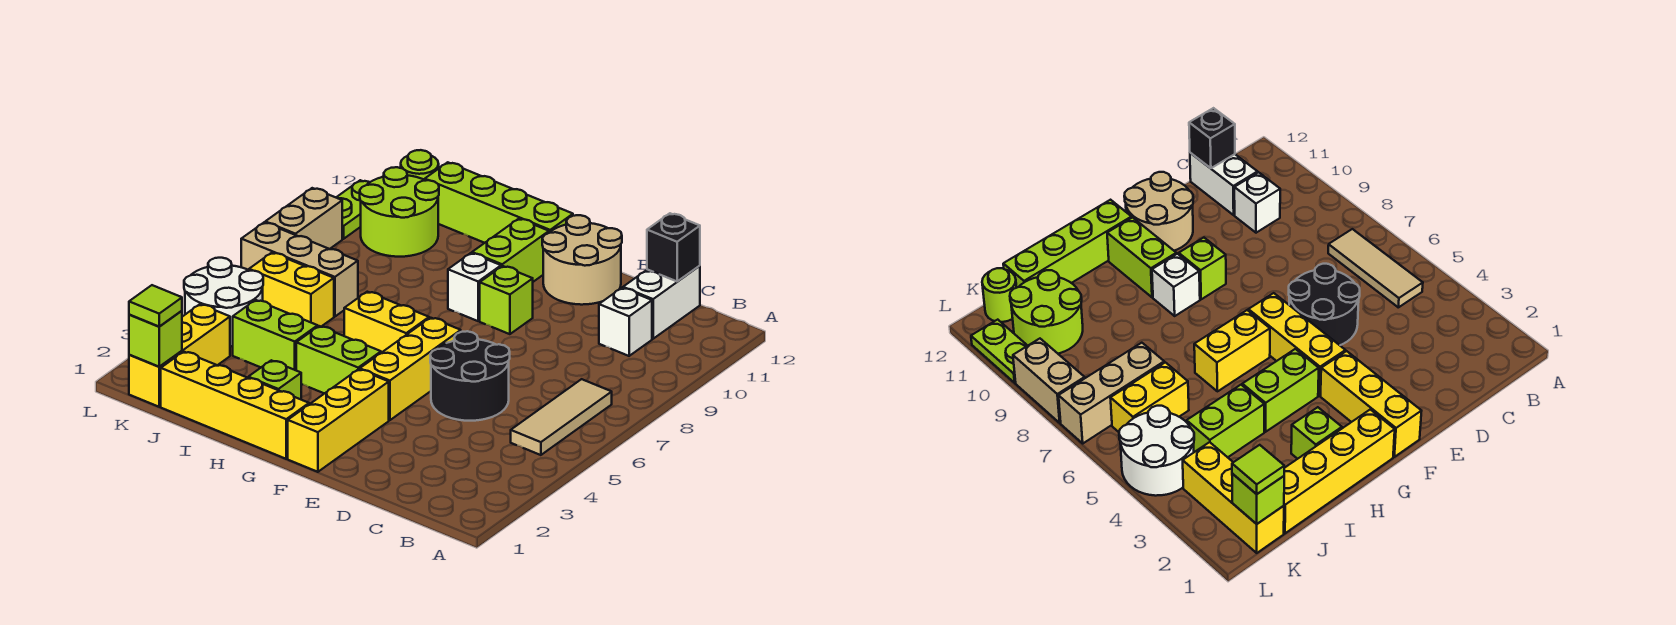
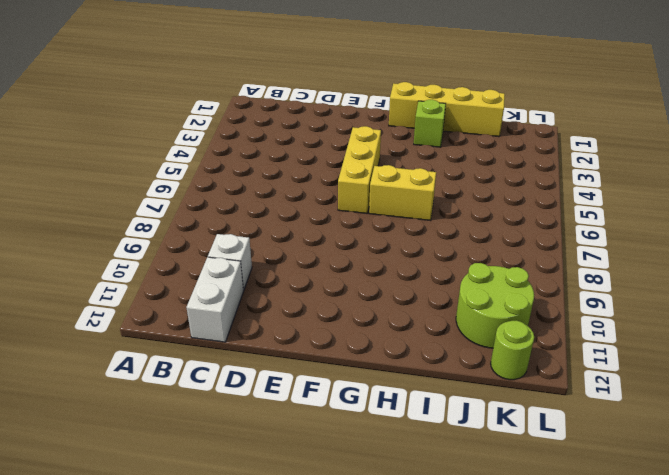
none -> tan tile B5:B7 level 1
none -> black round brick D5:E6 level 1
none -> tan round brick E11:F12 level 1

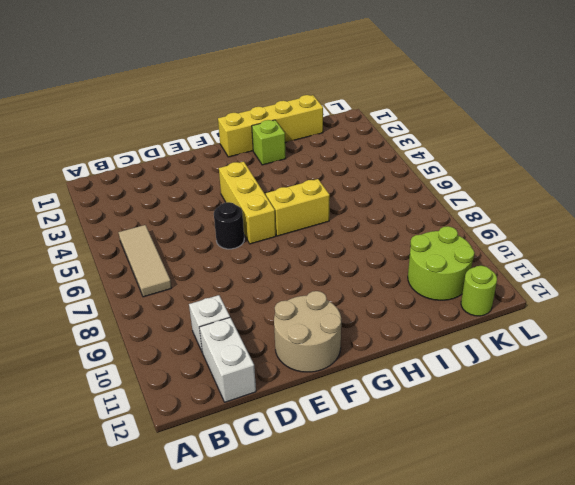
black round brick E6 level 1 -> black round brick D5:E6 level 1
none -> yellow brick F1:F3 level 1
none -> lime brick F9 level 1
none -> lime brick G4:H4 level 1

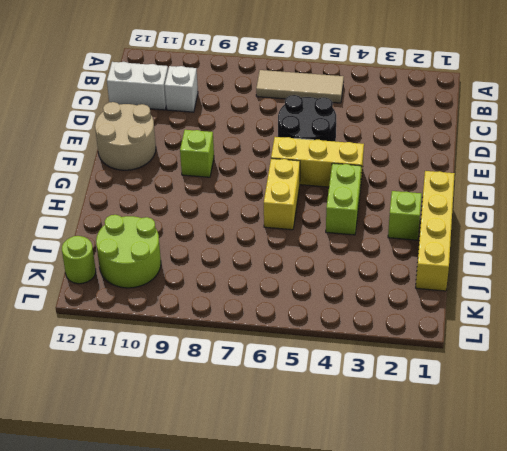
none -> yellow brick F1:F3 level 1
none -> white brick G9 level 1
none -> lime brick G10:G11 level 1

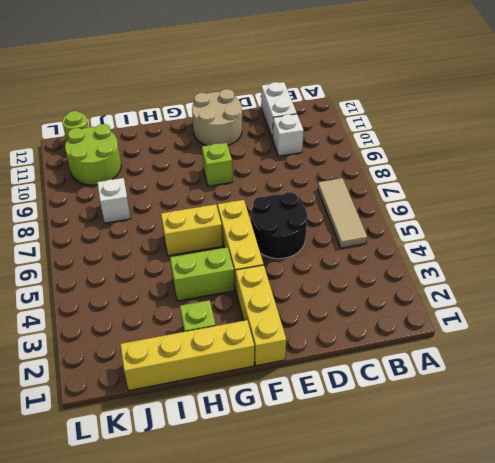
white brick J8 level 1 -> white brick G9 level 1
none -> lime brick G10:G11 level 1
none -> lime brick G12:J12 level 1
none -> lime brick I4:J4 level 1

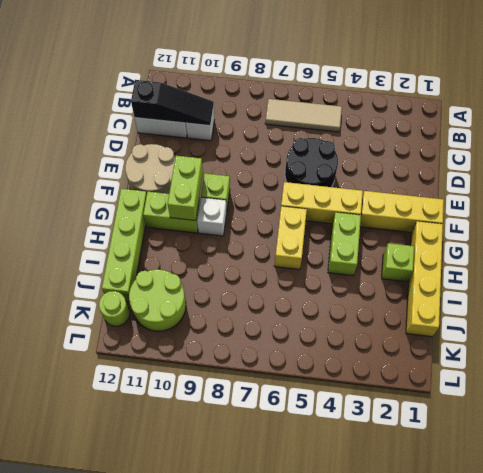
black slope C10:C12 level 2 top 12 -> black brick C12 level 2
lime brick F10:G10 level 2 -> lime brick I4:J4 level 1
none -> yellow brick J6:K6 level 1
none -> tan brick J7:L7 level 1
none -> yellow brick K1:K3 level 1

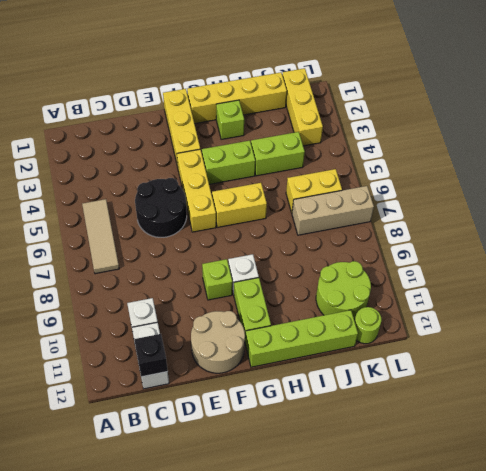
none -> white round brick K4:L5 level 1
none -> tan brick L8:L9 level 1
none -> lime plate L10:L11 level 1

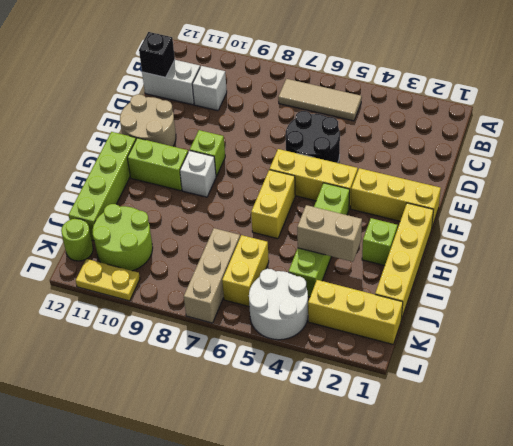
tan brick I3:I4 level 2 -> tan brick L8:L9 level 1
yellow plate L10:L11 level 1 -> lime plate L10:L11 level 1
none -> lime brick K1 level 2
none -> lime tile K1 level 3

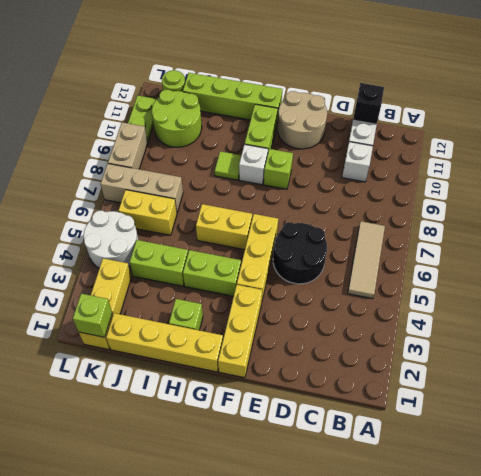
lime tile H9 level 1 -> lime tile K1 level 3

